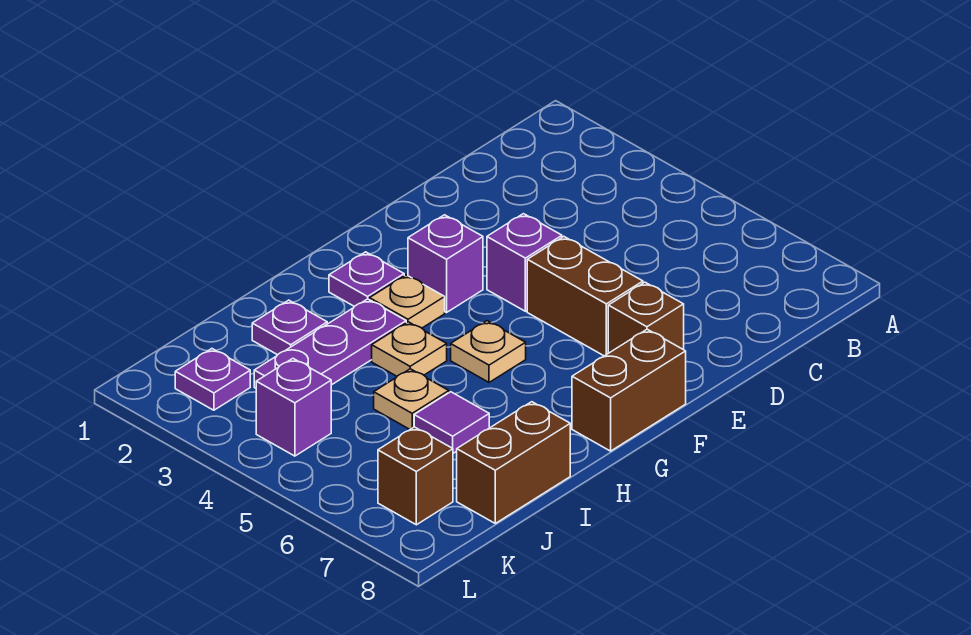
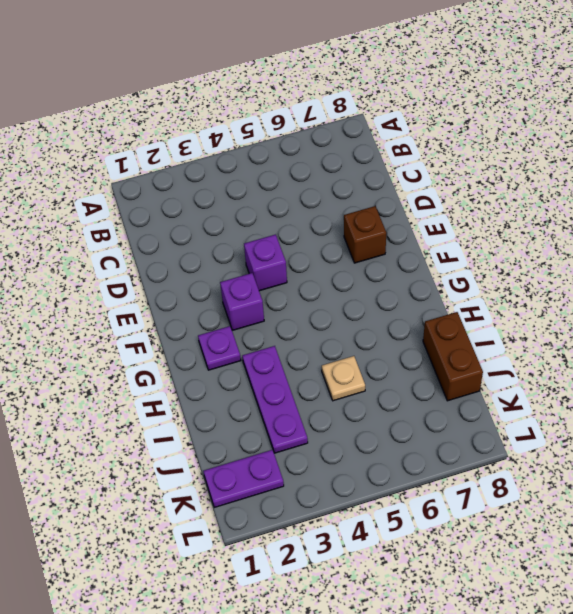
purple plate K1:K2 level 1 -> purple plate K2 level 1
none -> brown brick E5:E6 level 1
none -> brown brick F8:G8 level 1
none -> tan plate G3 level 1

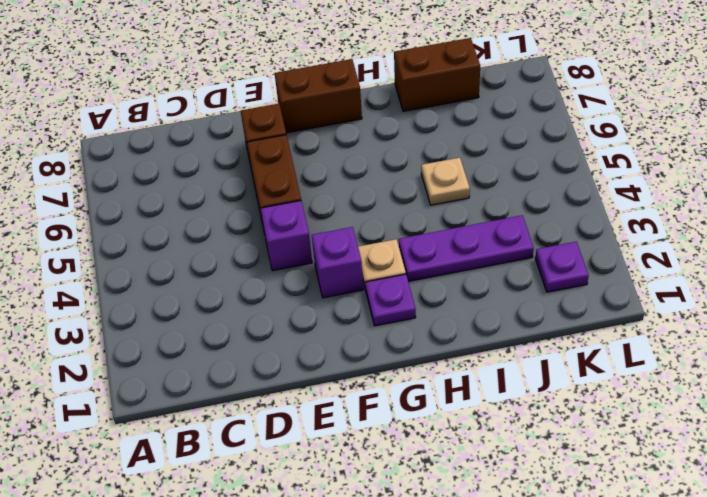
none -> tan plate G5 level 1
none -> tan plate H4 level 1
none -> purple plate I2 level 1

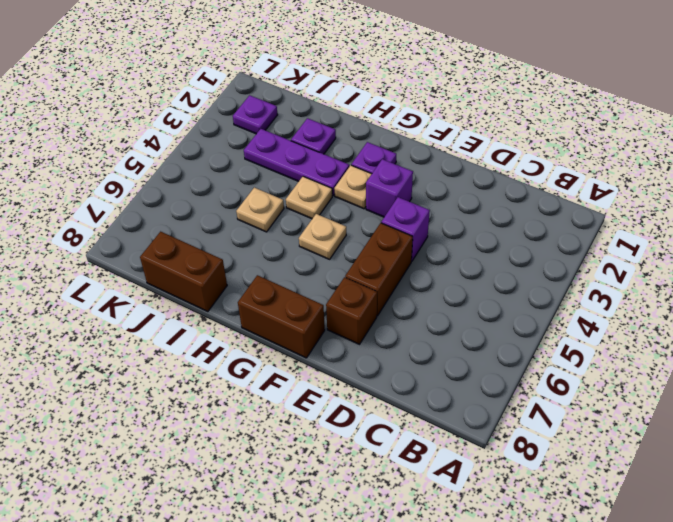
none -> purple tile I6 level 1
none -> purple brick K4 level 1
none -> brown brick K7 level 1

